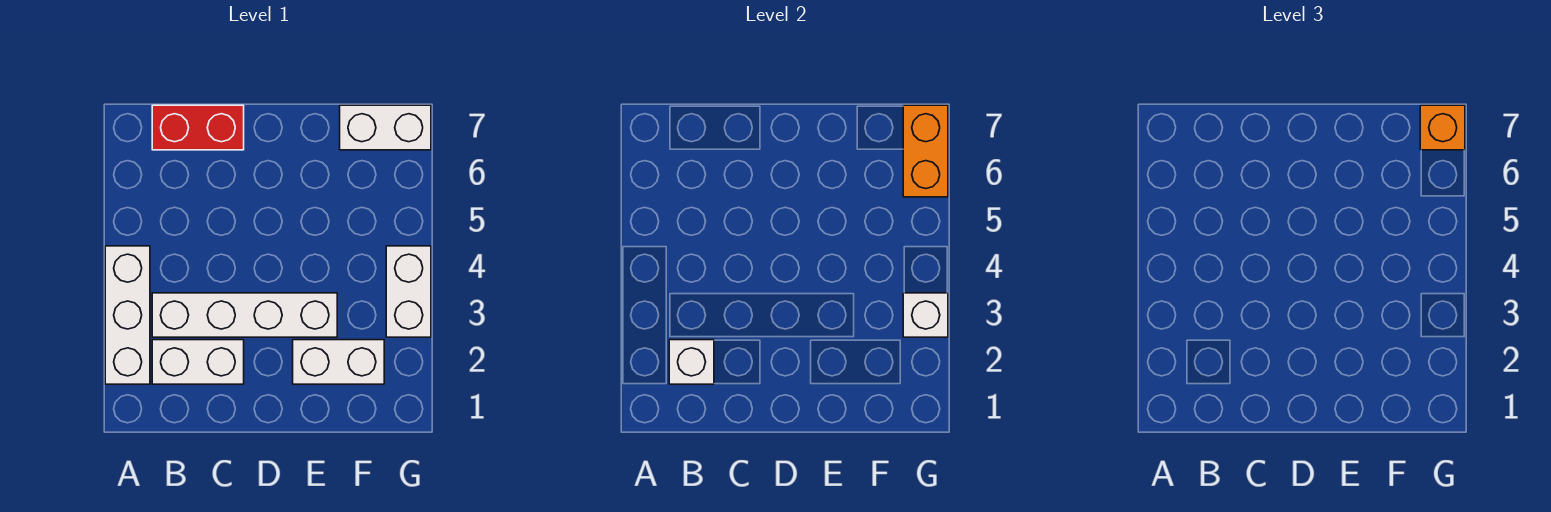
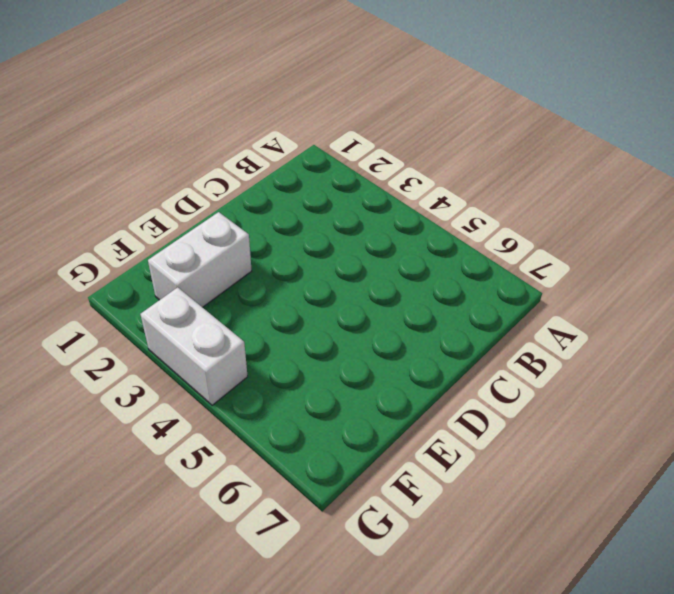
none -> white brick A2:A4 level 1
none -> white brick B2:C2 level 1

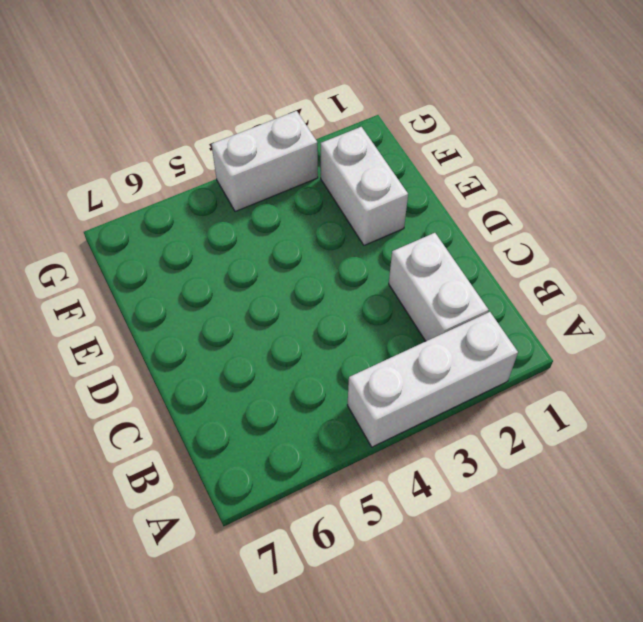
none -> white brick B3:E3 level 1
none -> red brick B7:C7 level 1

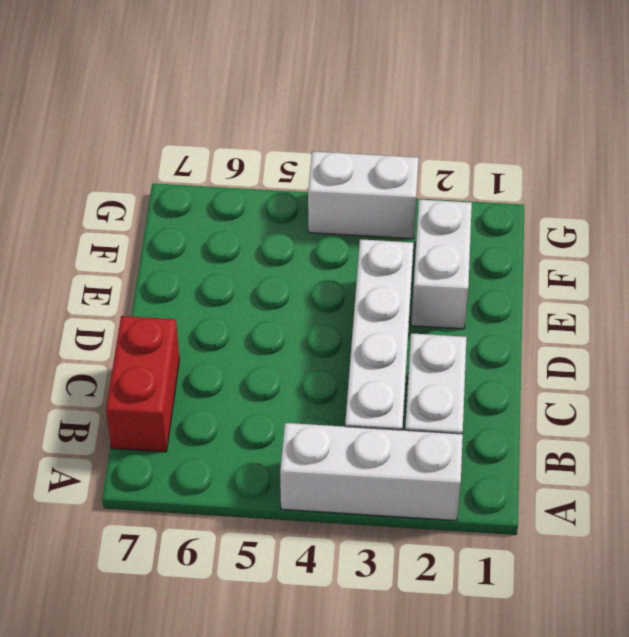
none -> white brick F7:G7 level 1
none -> white brick B2 level 2

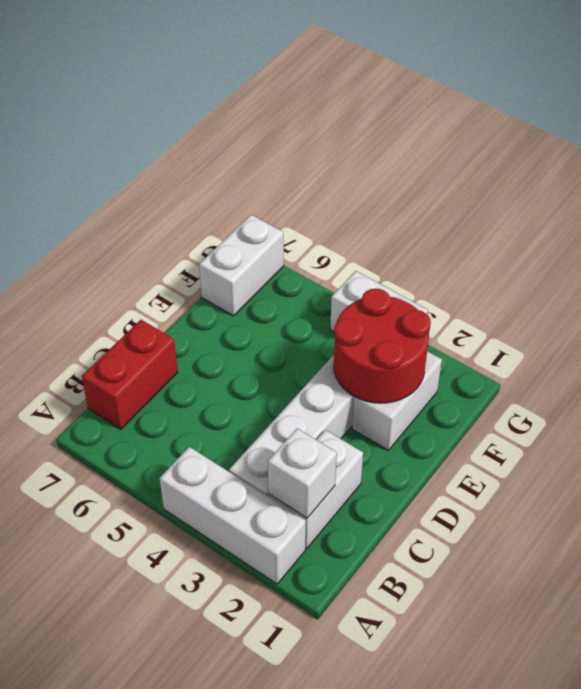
red round brick E2:F3 level 2 -> none
none -> white brick G3 level 2
none -> orange brick G6:G7 level 2

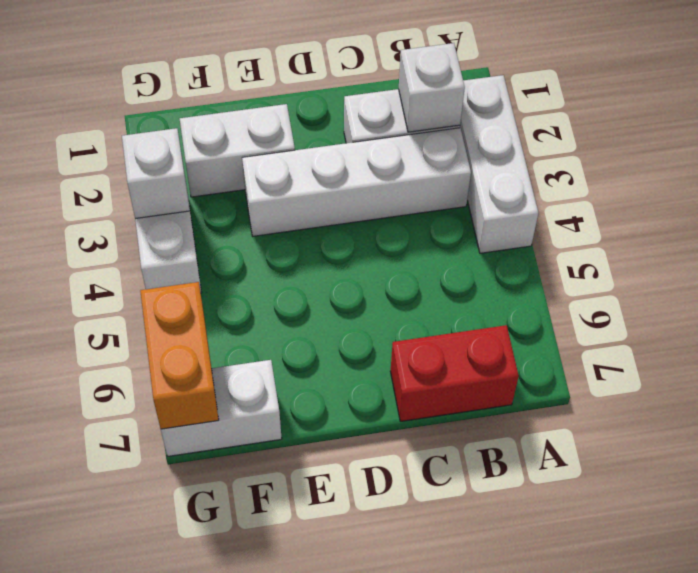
none -> orange brick G7 level 3

